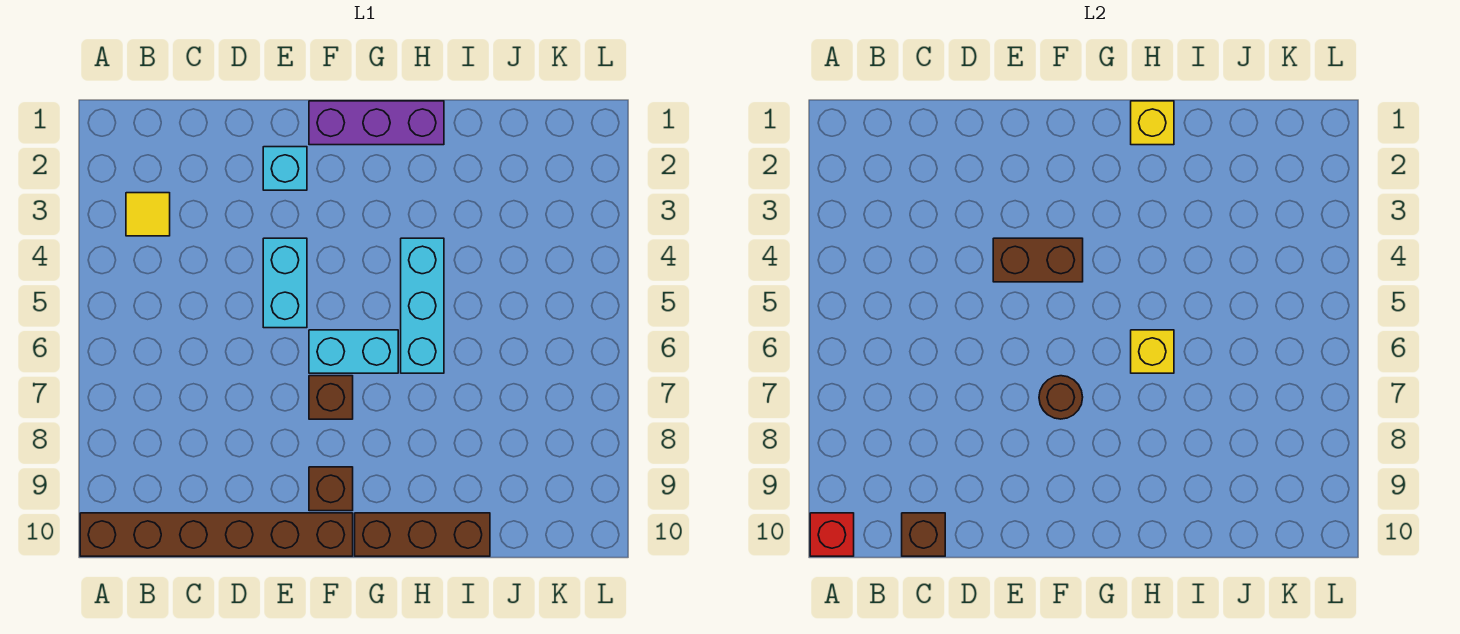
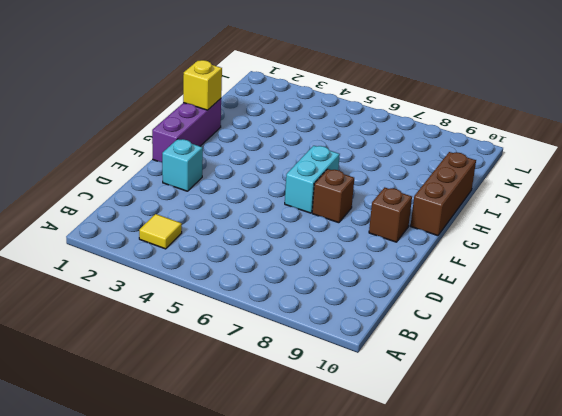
none -> brown brick A10:F10 level 1
none -> cyan brick E4:E5 level 1
none -> cyan brick H4:H6 level 1

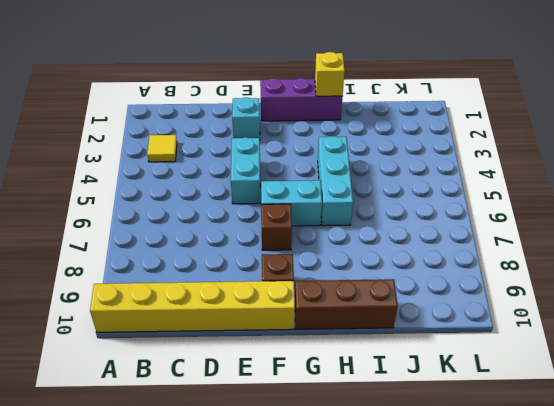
yellow brick A10:F10 level 1 -> brown brick A10:F10 level 1
none -> red brick A10 level 2
none -> brown brick C10 level 2
none -> brown brick E4:F4 level 2

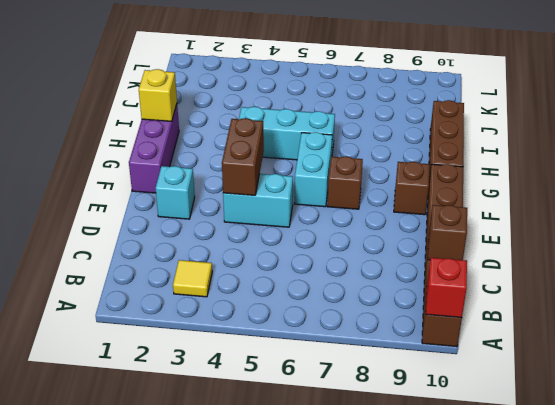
none -> brown round brick F7 level 2
none -> yellow brick H6 level 2

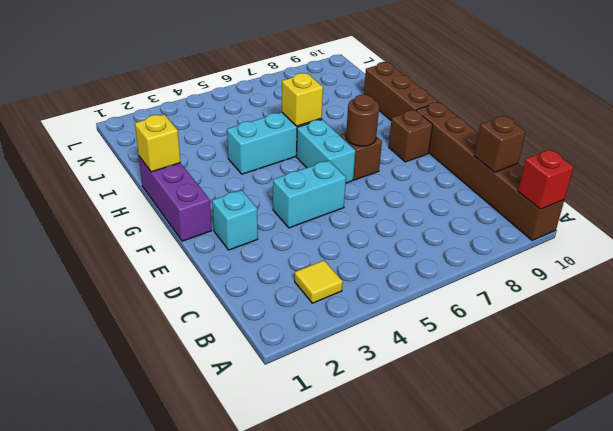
none -> brown brick E4:F4 level 2

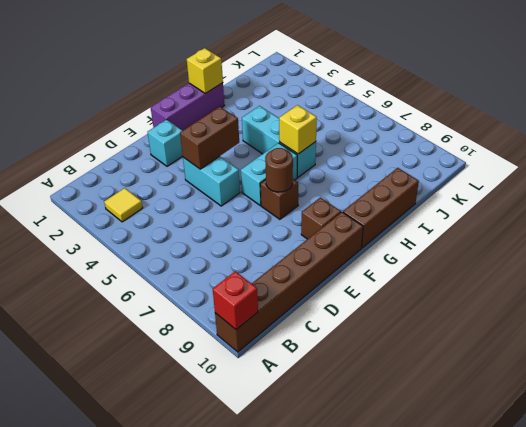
none -> brown brick C10 level 2

